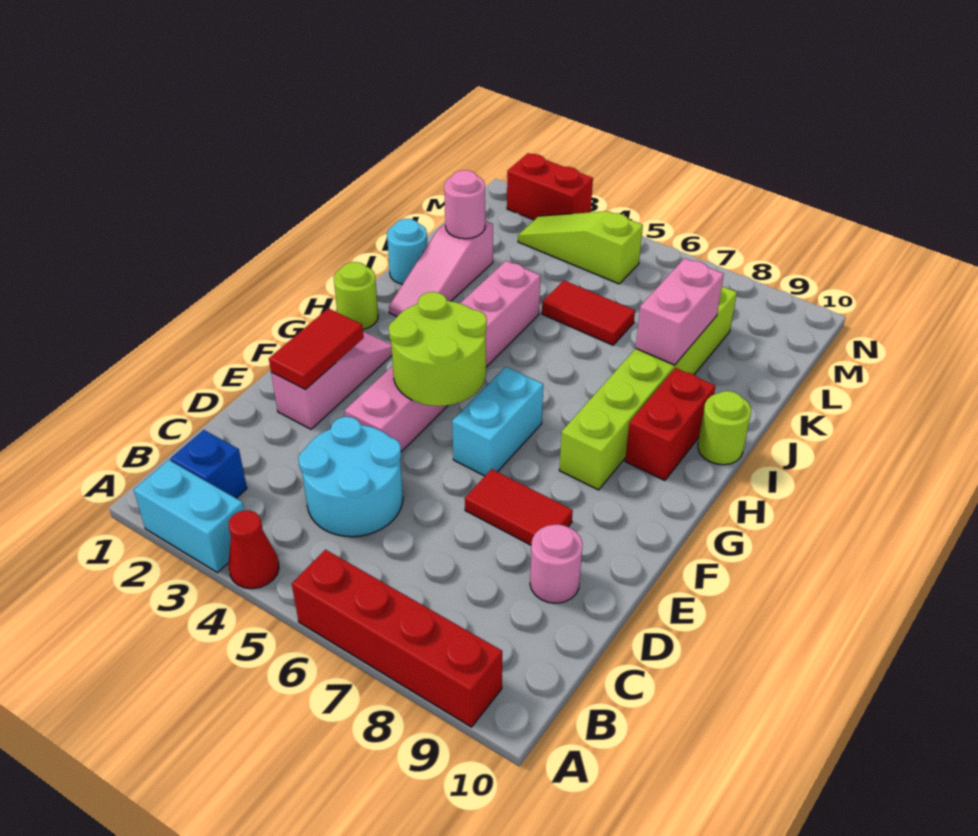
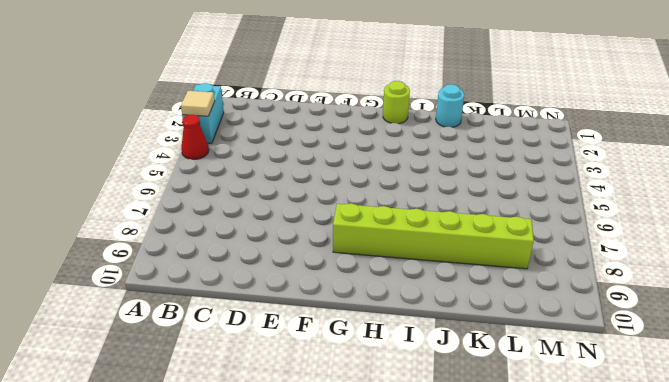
tan tile A3 level 2 -> none
none -> red brick A6:A9 level 1
none -> blue brick B2 level 1
none -> cyan round brick C4:D5 level 1

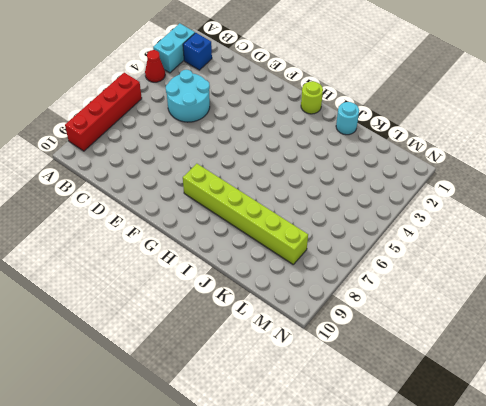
none -> pink round brick D9 level 1
none -> pink slope E2:G2 level 1 top E
none -> pink brick E4:J4 level 1

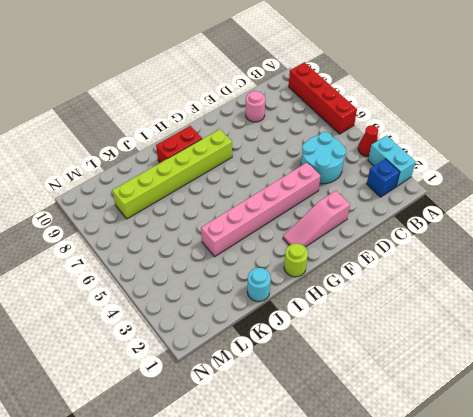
none -> red tile E7:E8 level 1
none -> cyan brick F6:G6 level 1
none -> pink slope I2:K2 level 1 top K

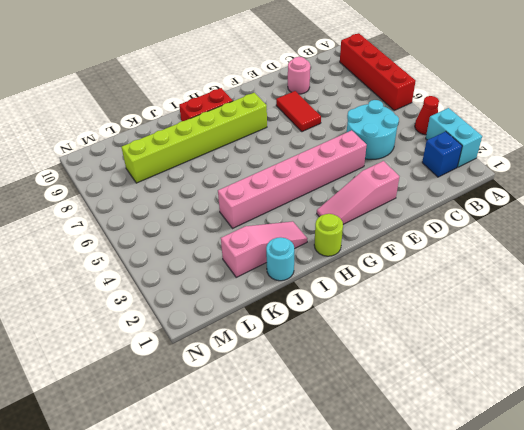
none -> cyan brick F6:G6 level 1
none -> lime round brick I10 level 1
none -> red tile K5:K6 level 1

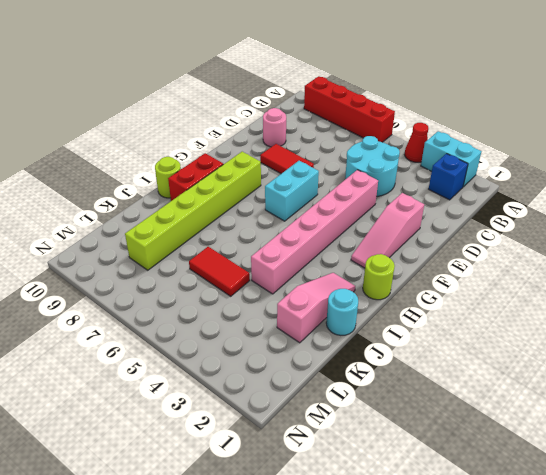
none -> lime slope M3:M5 level 1 top 5
none -> red brick N2:N3 level 1
none -> red tile E2:F2 level 2

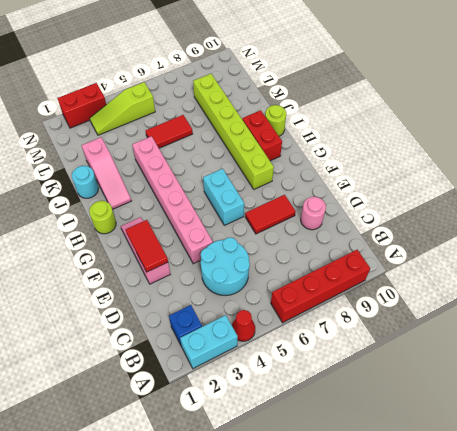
none -> lime round brick F4:G5 level 2
none -> pink brick J8:K8 level 2
none -> pink round brick K2 level 2

